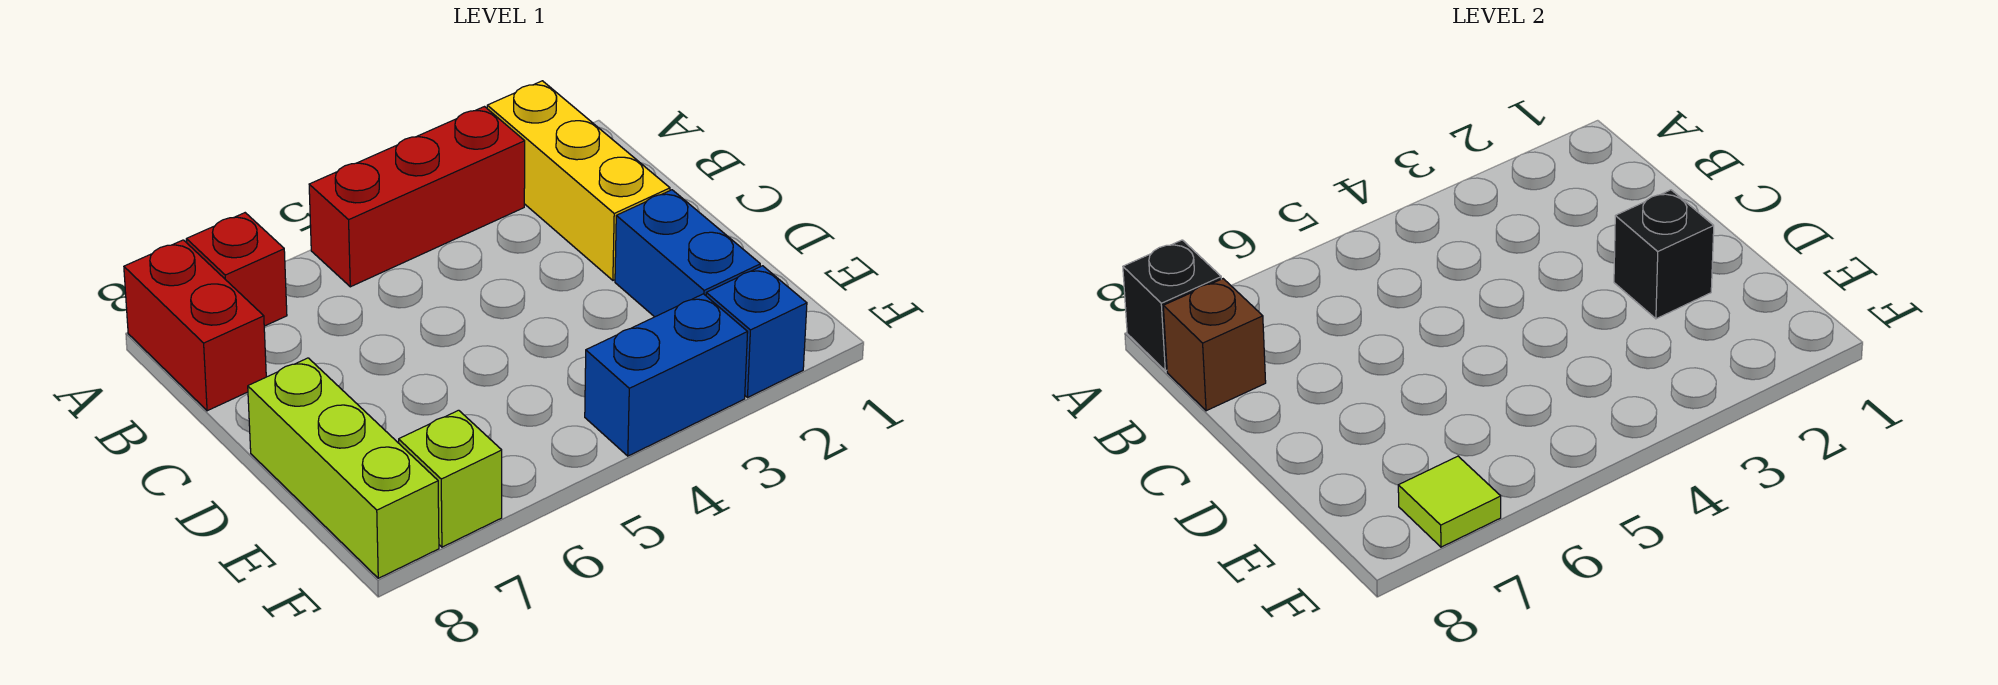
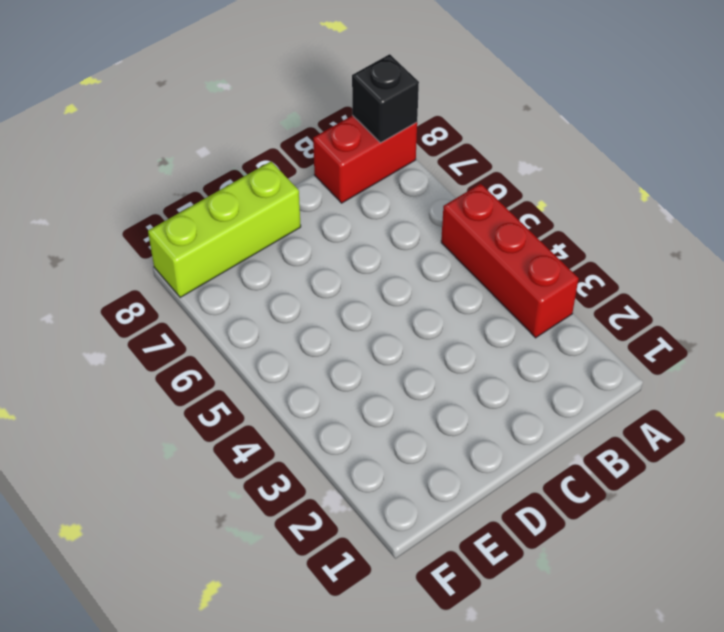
none -> yellow brick A2:C2 level 1
none -> red brick A7 level 1
none -> blue brick D2:E2 level 1

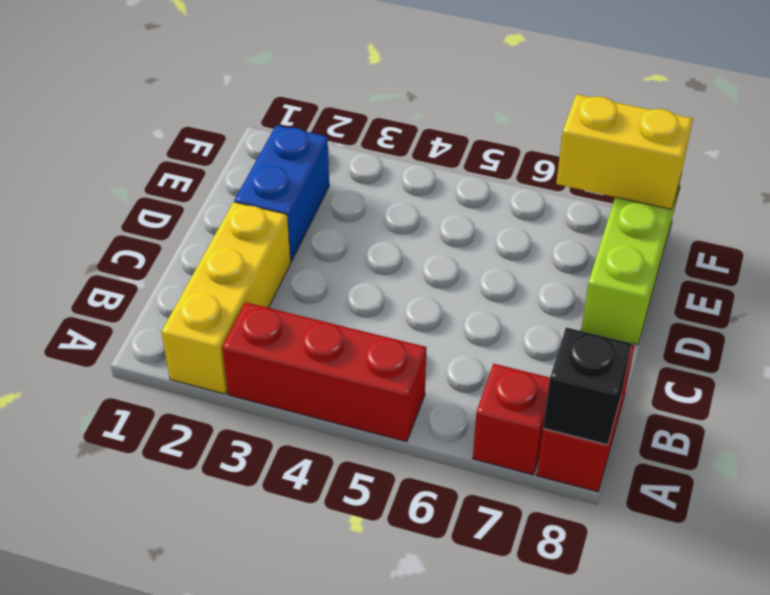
yellow brick F7:F8 level 2 -> lime tile F7 level 2
none -> blue brick F2 level 1
none -> blue brick F3:F4 level 1
none -> lime brick F7 level 1

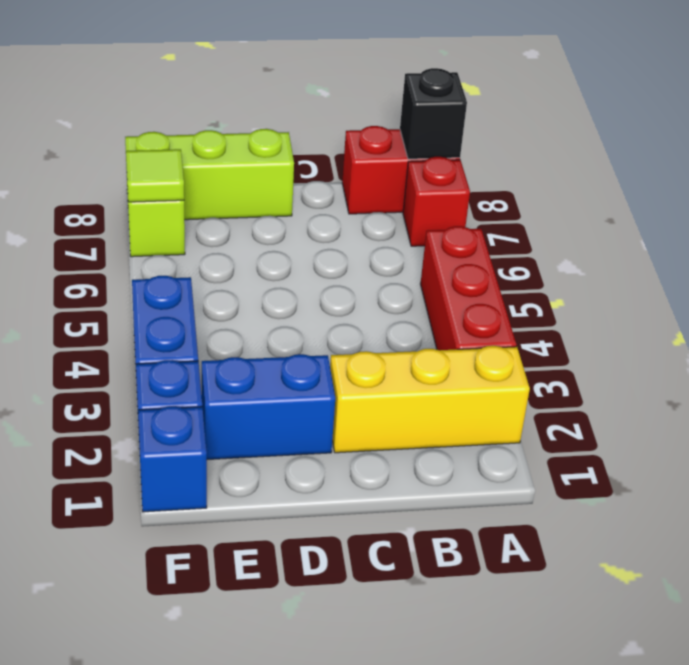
blue brick F1 level 1 -> none
none -> brown brick B8 level 2
none -> black brick D2 level 2

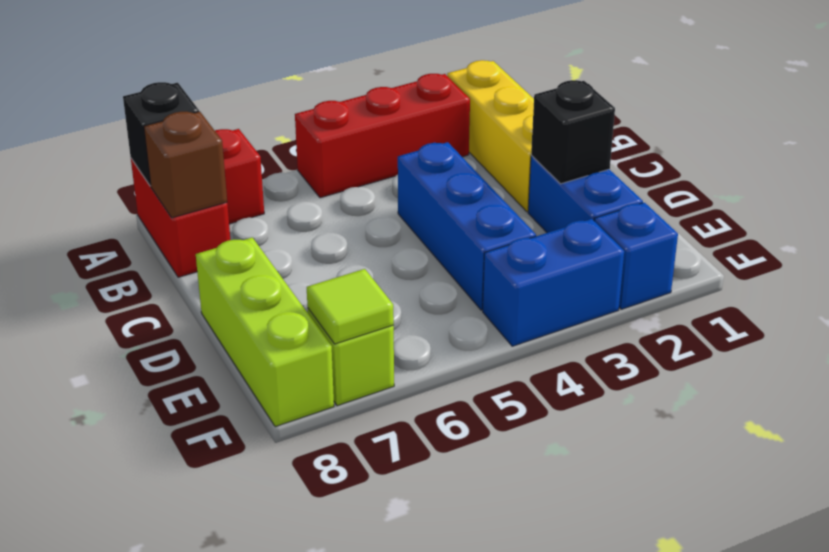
blue brick C4:E4 level 1 -> none

